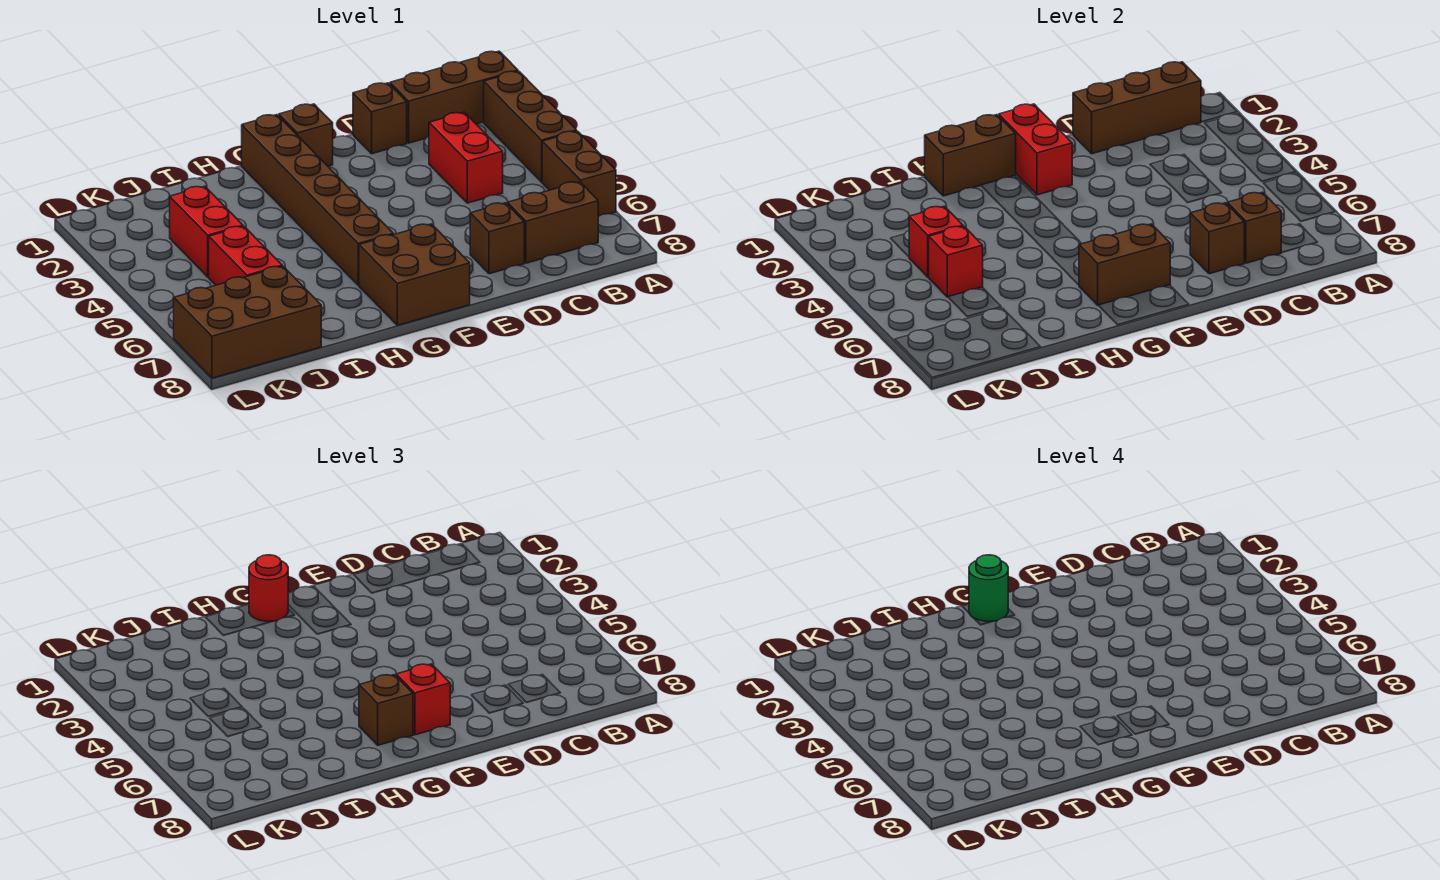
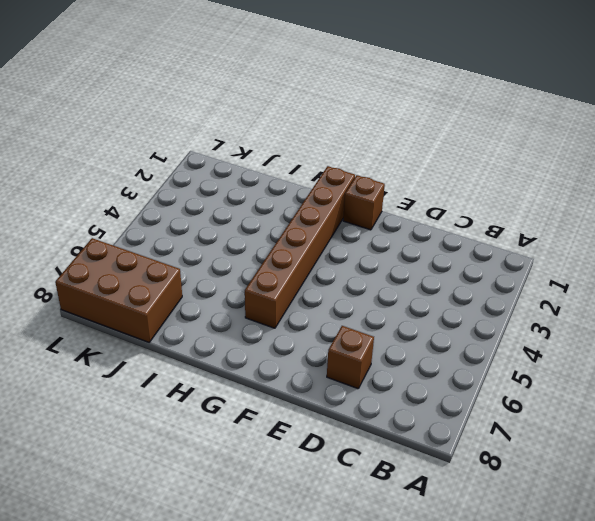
none -> brown brick A1:C1 level 1
none -> brown brick A2:A4 level 1
none -> brown brick A5:A6 level 1

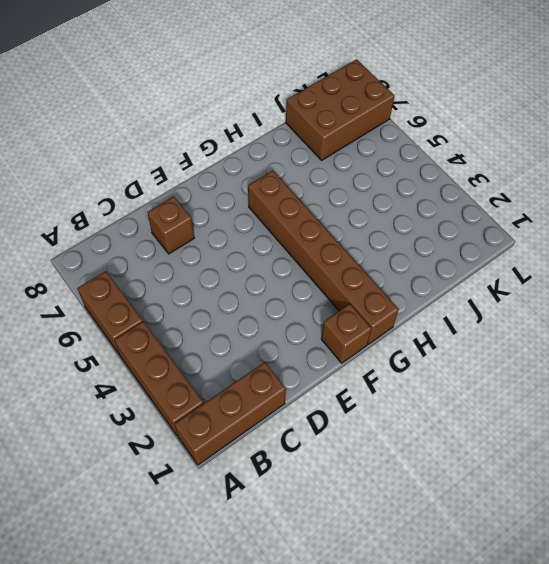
none -> brown brick B7:C7 level 1
none -> red brick C3:C4 level 1
none -> brown brick D1 level 1

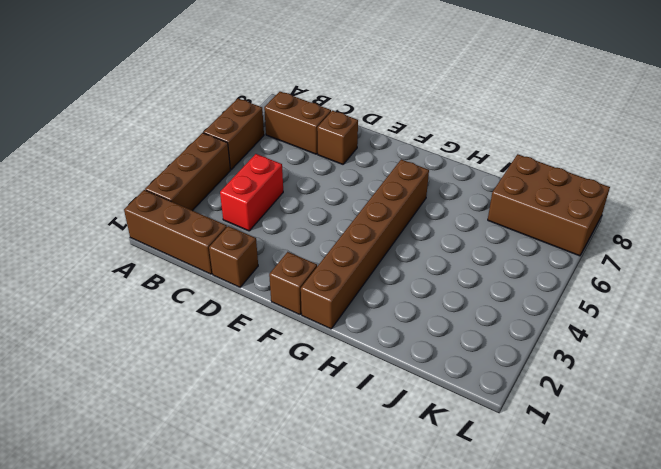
none -> brown brick F7:G8 level 1
none -> red brick J3:J4 level 1
none -> red brick J5:J6 level 1

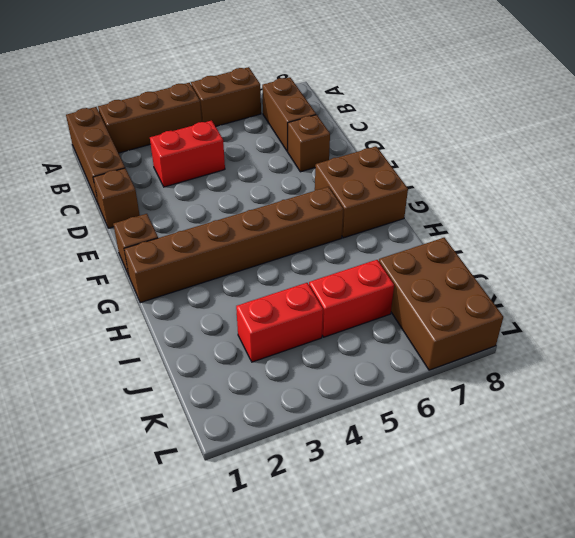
none -> brown brick B1:D1 level 2
none -> brown brick C7 level 2
none -> brown brick D7 level 2

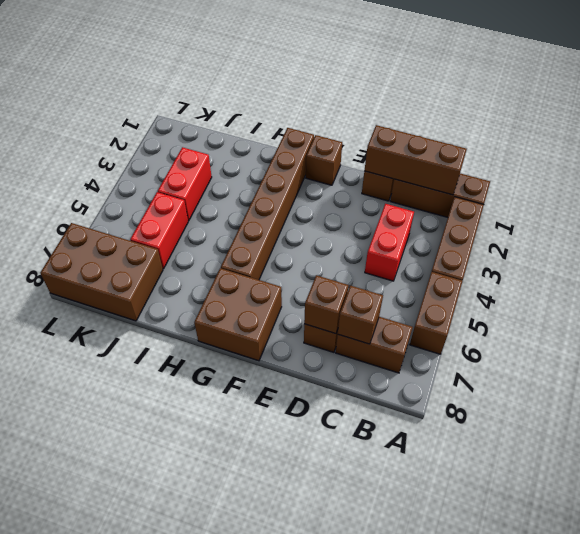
none -> red brick F1:F2 level 2
none -> brown brick F7:G7 level 2
none -> brown brick G1:H1 level 2

